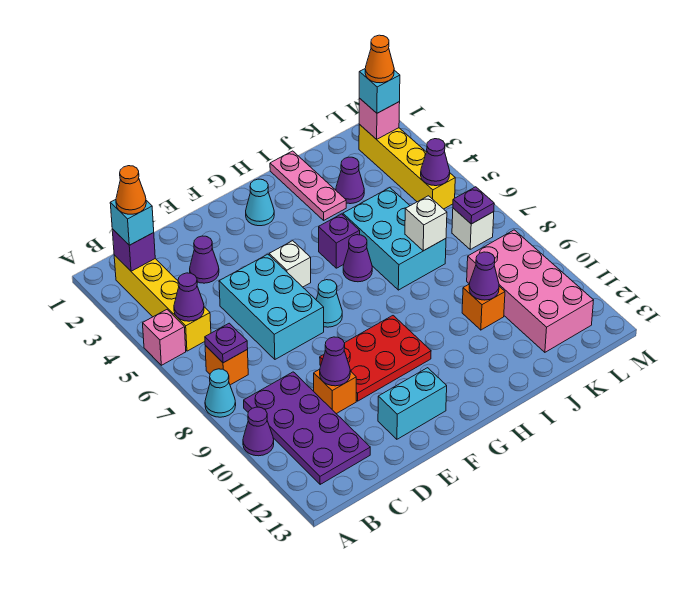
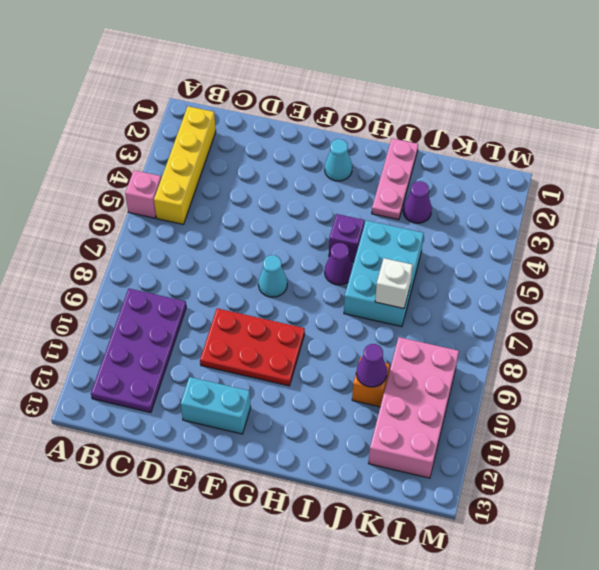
none -> cyan cone A8 level 1
none -> purple cone A10 level 1
none -> orange brick B7 level 1
none -> purple cone D3 level 1

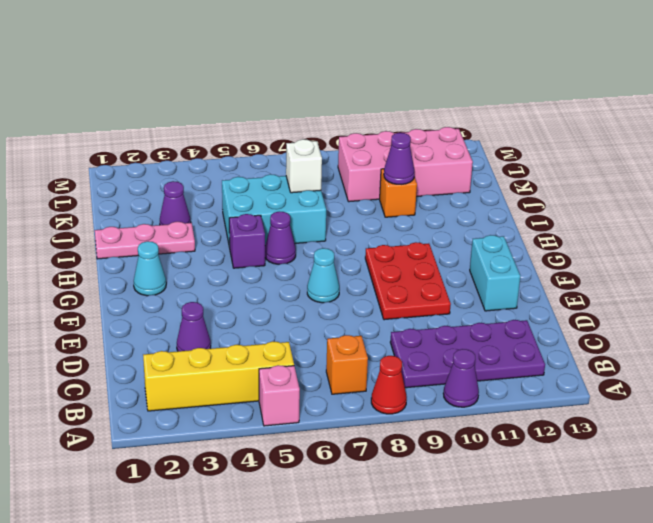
red cone A8 level 1 -> cyan cone A8 level 1
none -> cyan brick D5:E7 level 1
none -> orange brick D10 level 1
none -> white brick F5 level 1
none -> yellow brick L2:L5 level 1

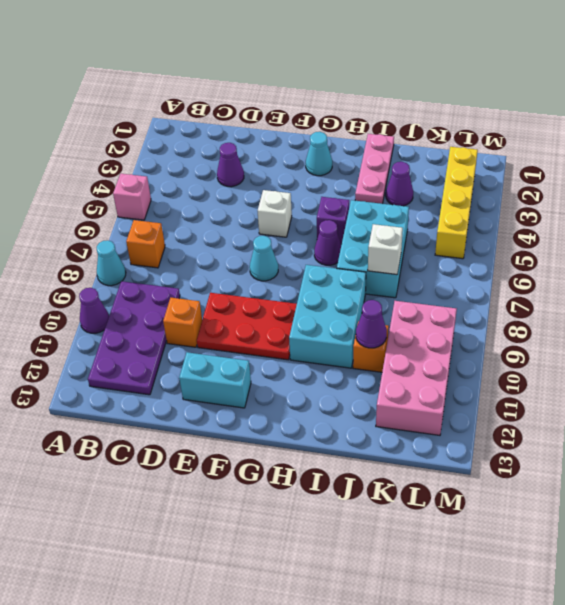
cyan brick H8:I10 level 1 -> cyan brick D5:E7 level 1
none -> yellow brick B2:B5 level 1
none -> white brick L7 level 1
none -> purple brick B2 level 2
none -> purple cone B5 level 2

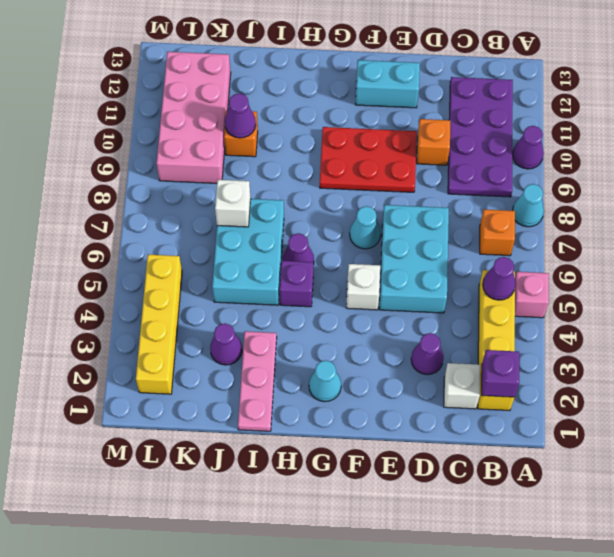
white brick C2 level 1 -> white brick L7 level 1
none -> purple plate B7 level 2
none -> purple cone D10 level 2
none -> pink brick L2 level 2
none -> purple cone L5 level 2

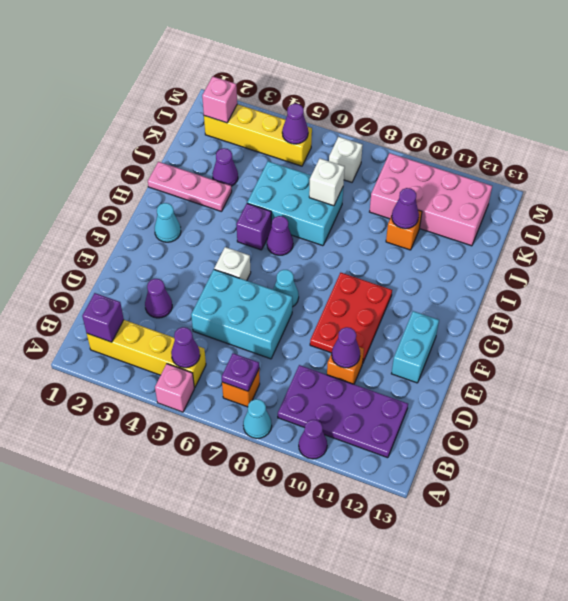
none -> purple plate L7 level 2
none -> cyan brick B2 level 3
none -> cyan brick L2 level 3
none -> orange cone B2 level 4

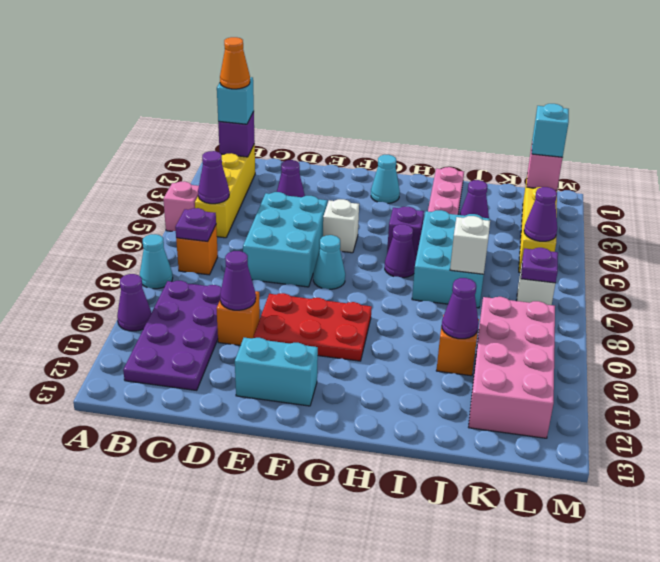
none -> orange cone L2 level 4

